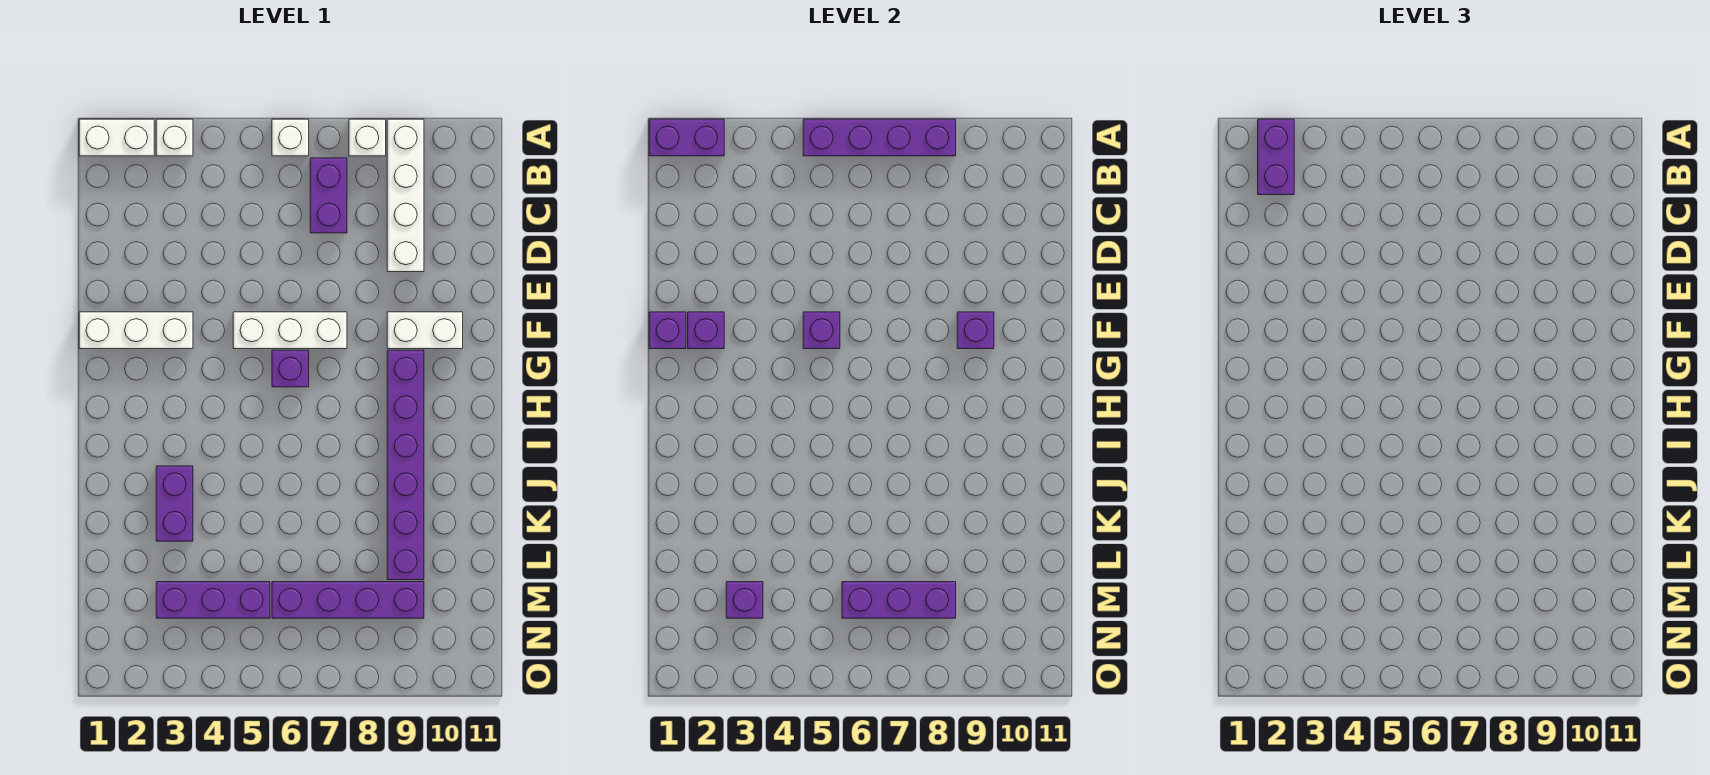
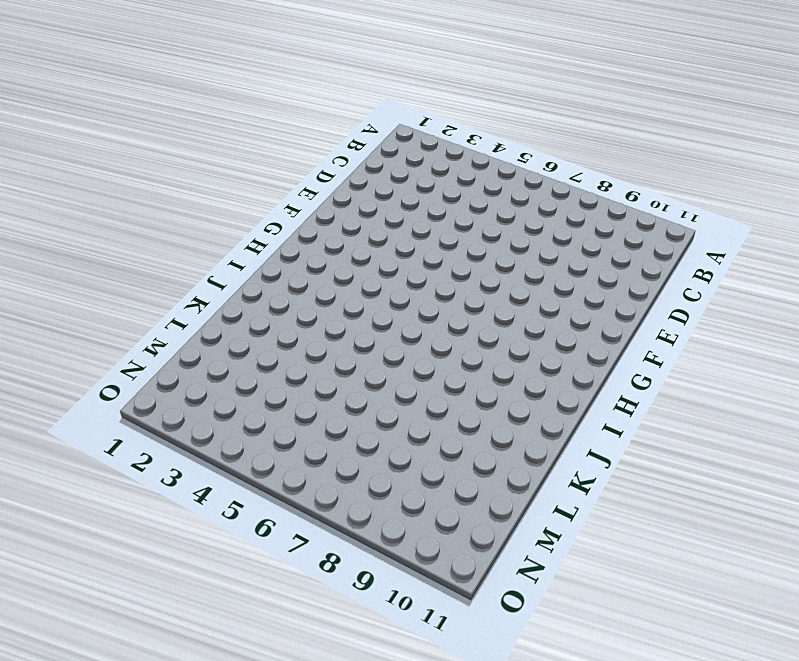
none -> white brick A1:A2 level 1
none -> white brick A3 level 1
none -> white brick A6 level 1

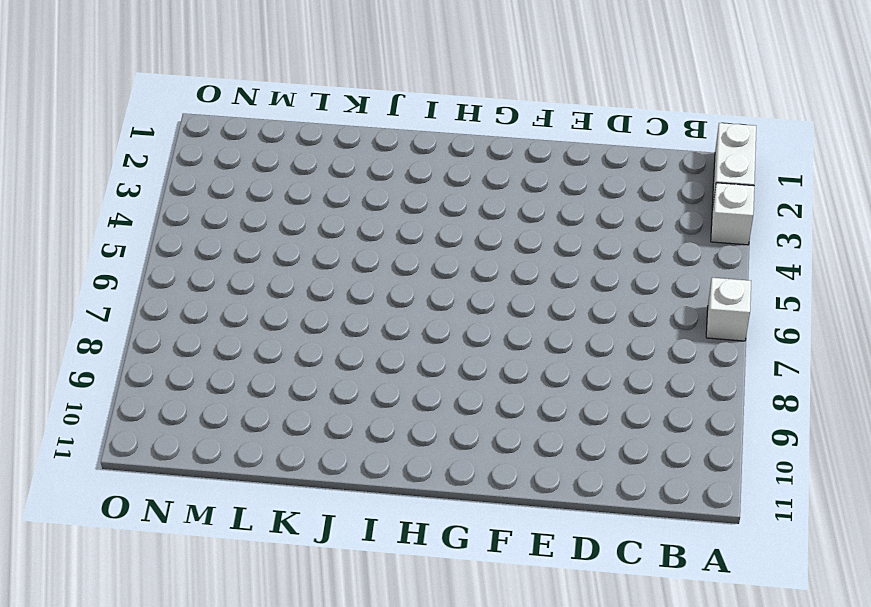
none -> white brick A8 level 1
none -> white brick A9:D9 level 1
none -> purple brick B7:C7 level 1

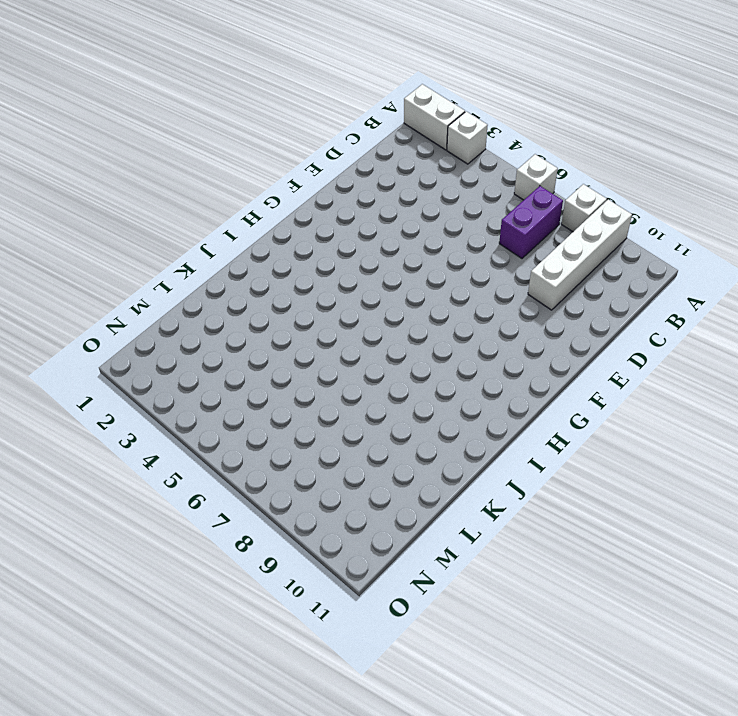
none -> white brick F1:F3 level 1
none -> white brick F5:F7 level 1
none -> white brick F9:F10 level 1

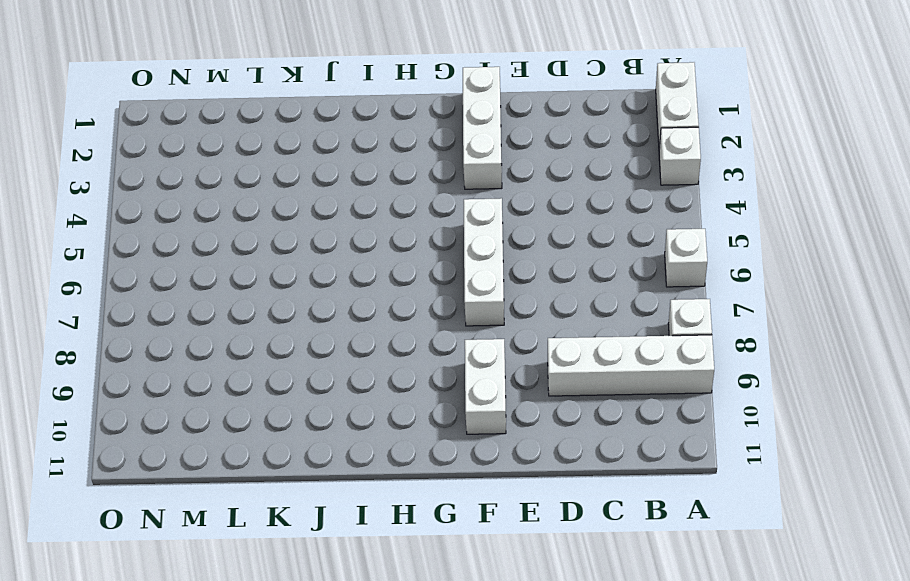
none -> purple brick B7:C7 level 1
none -> purple brick G6 level 1
none -> purple brick G9:L9 level 1

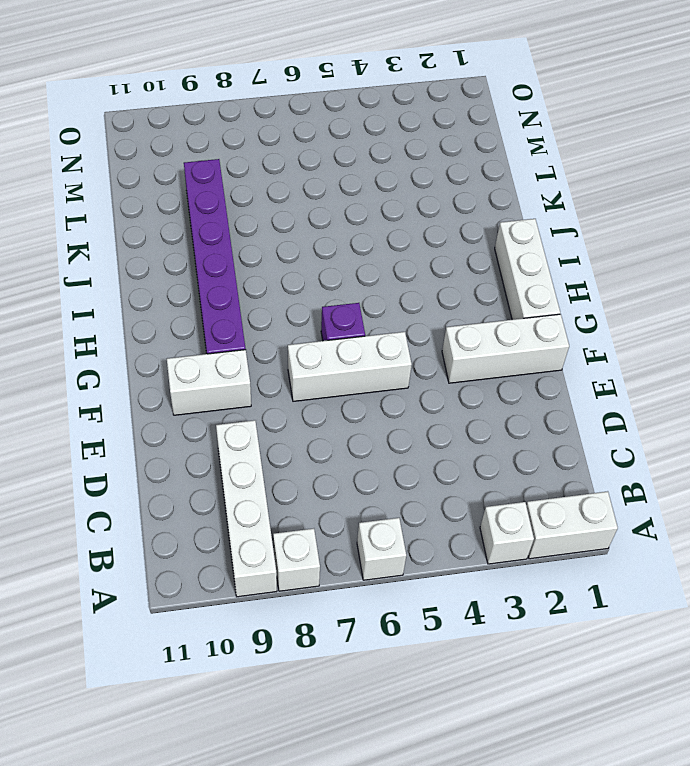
white brick G1:I1 level 1 -> none
none -> purple brick B7:C7 level 1
none -> purple brick J3:K3 level 1
none -> purple brick M3:M5 level 1

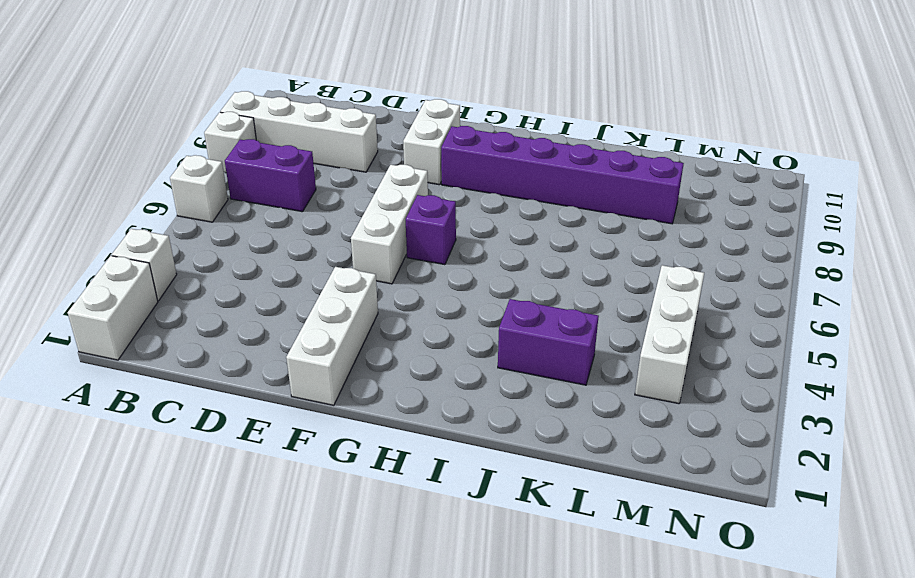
white brick M3:M5 level 1 -> purple brick M3:M5 level 1
none -> purple brick M6:M9 level 1
none -> purple brick A1:A2 level 2
none -> purple brick A5:A8 level 2

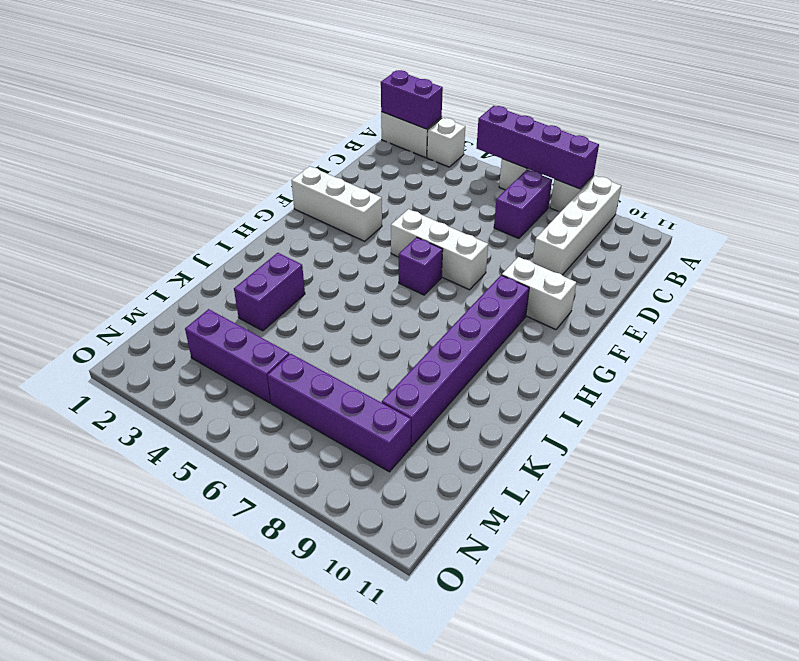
none -> purple brick F1 level 2
none -> purple brick F2 level 2
none -> purple brick F5 level 2

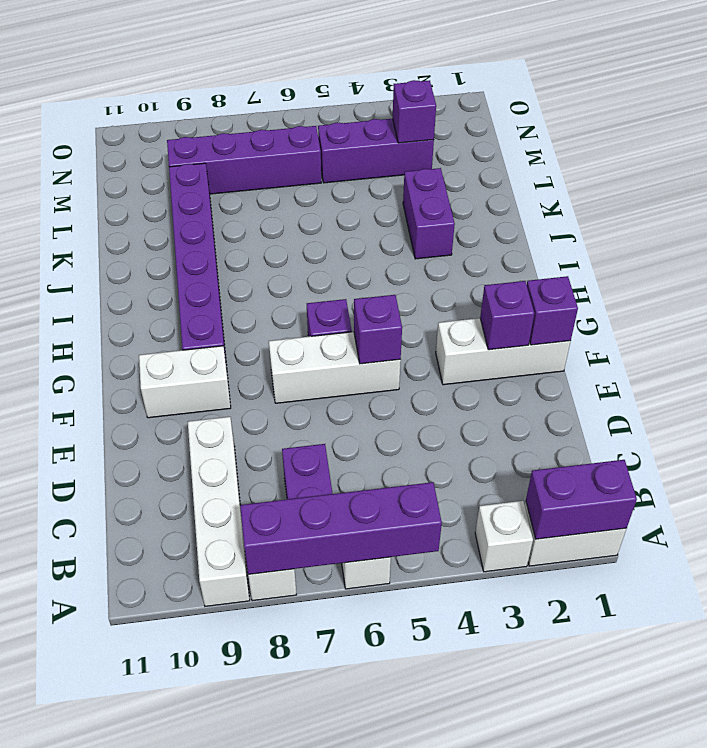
none -> purple brick F9 level 2
none -> purple brick M6:M8 level 2
none -> purple brick A2:B2 level 3

